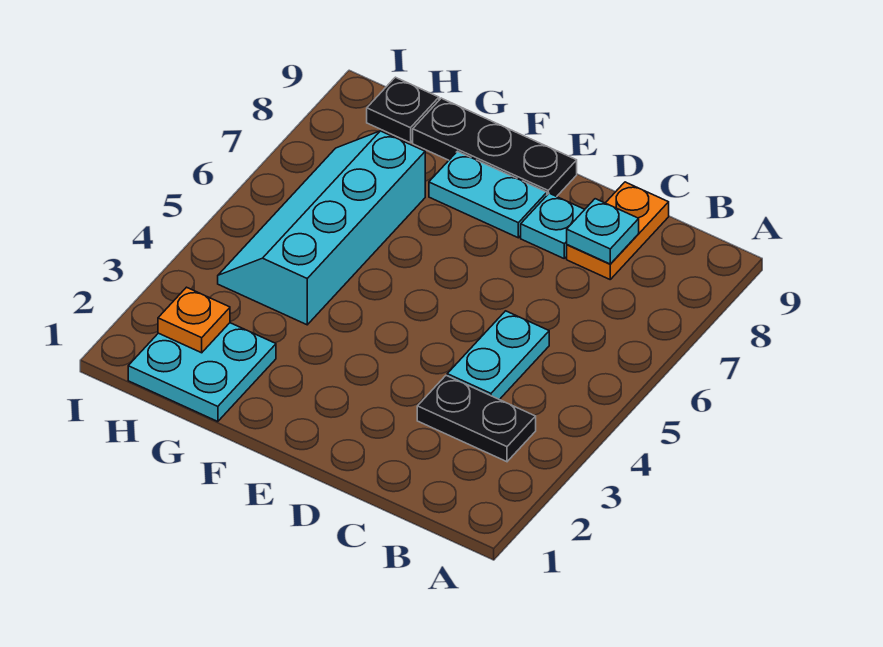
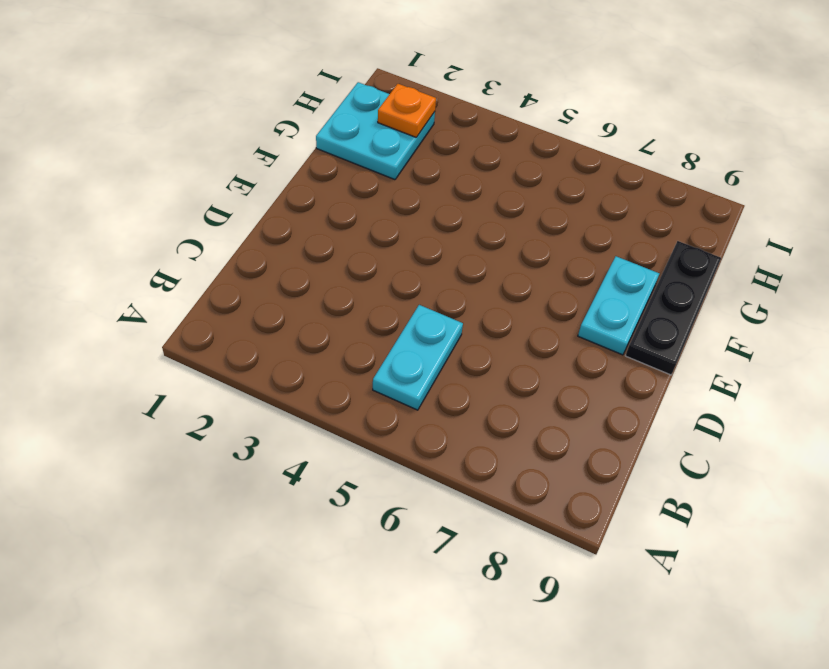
cyan plate B5:C5 level 1 -> cyan plate C4:C5 level 1
none -> black plate B3:C3 level 1
none -> orange plate C8:C9 level 1

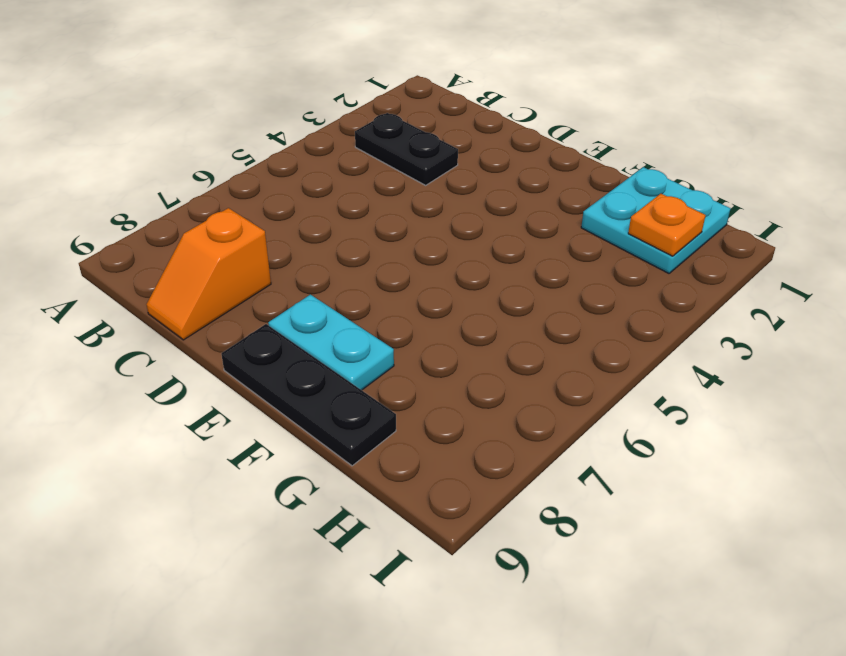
orange slope C8:C9 level 1 top 8 -> orange plate C8:C9 level 1
none -> cyan plate C4:C5 level 1
none -> cyan plate D8 level 1

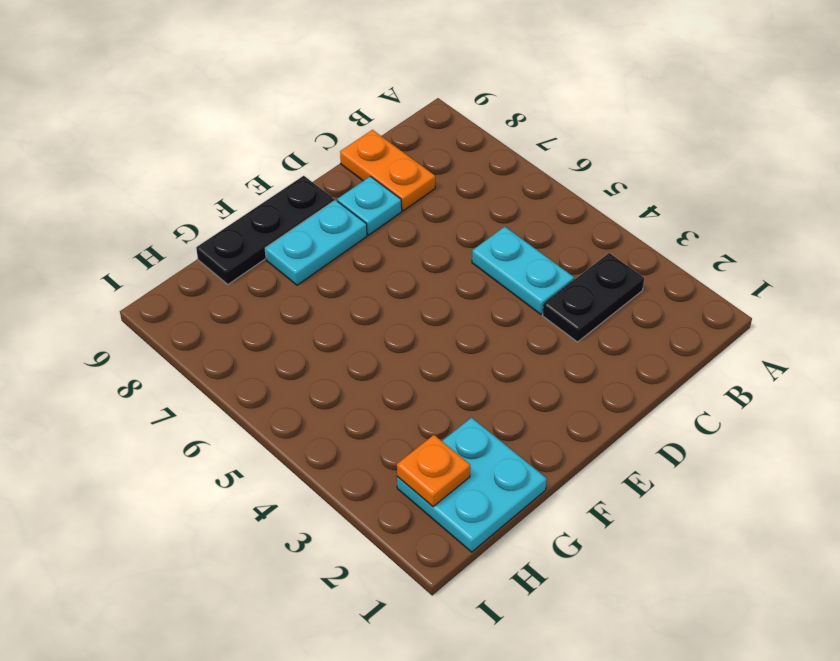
none -> cyan slope G4:H7 level 1 top G
none -> black plate H9 level 1

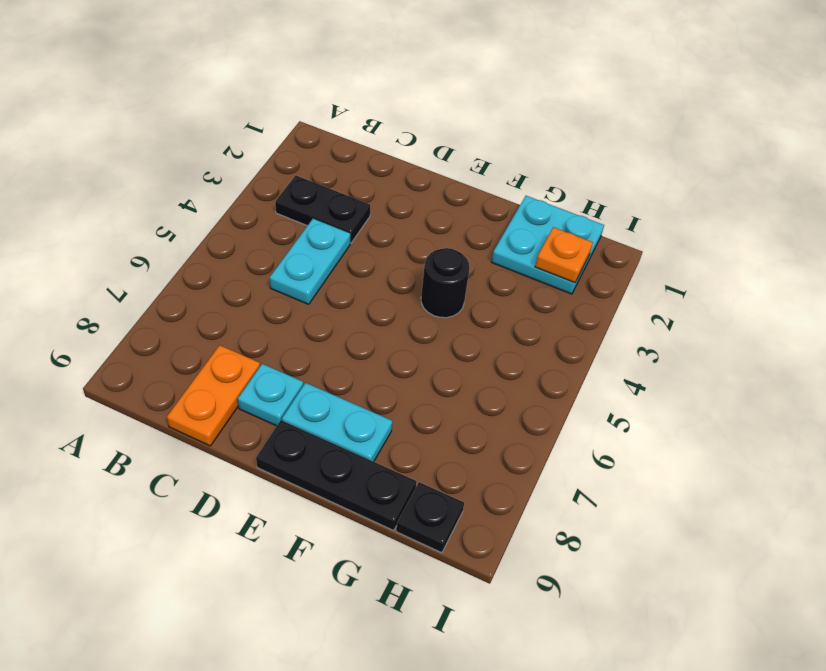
black round brick F4 level 1 -> none
none -> cyan slope G4:H7 level 1 top G
none -> cyan plate C8 level 2

